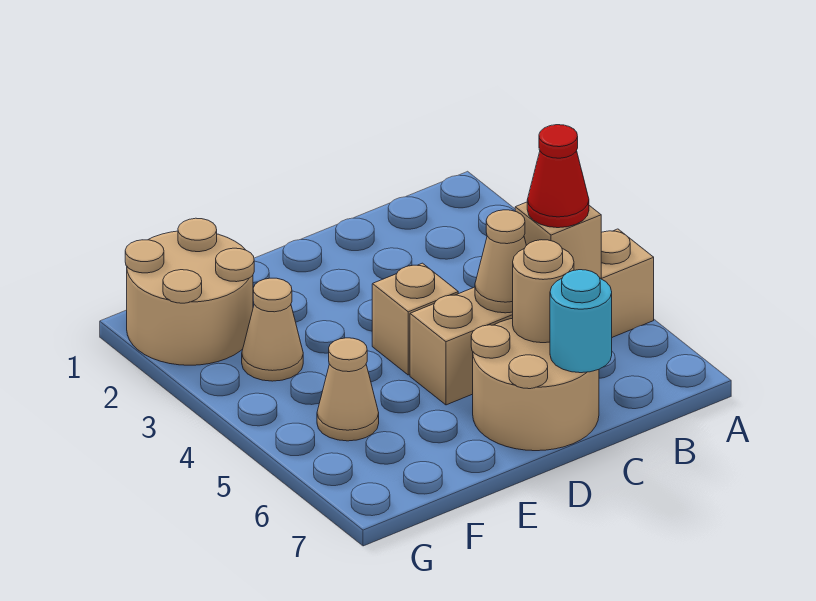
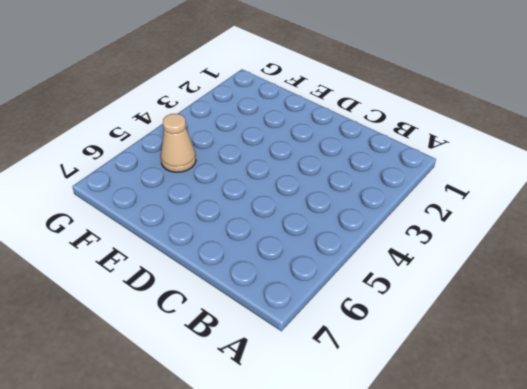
none -> tan brick A5:D5 level 1
none -> tan round brick C6:D7 level 1

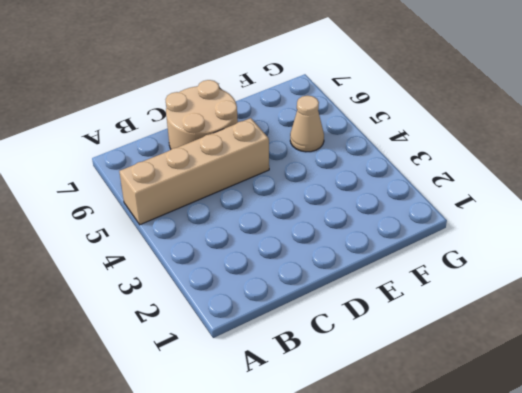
none -> tan brick D4 level 1
none -> tan round brick F1:G2 level 1

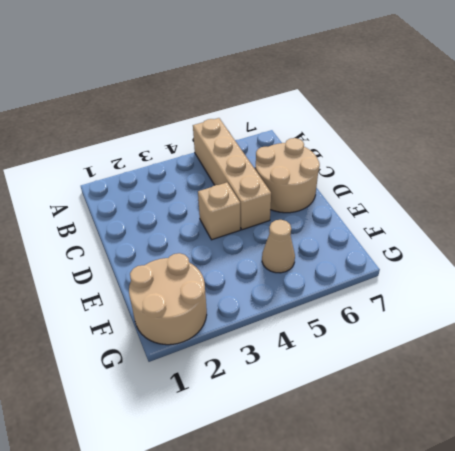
none -> tan cone F3 level 1
none -> tan brick B5 level 2

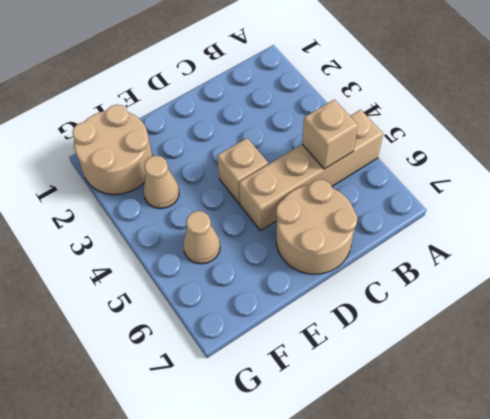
none -> tan cone C5 level 2
none -> tan round brick C6 level 2

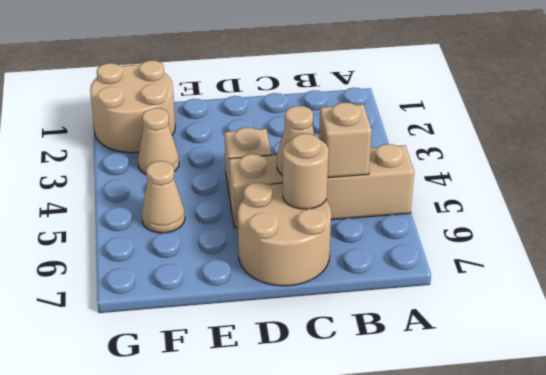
none -> cyan round brick C7 level 2
none -> red cone B5 level 3

